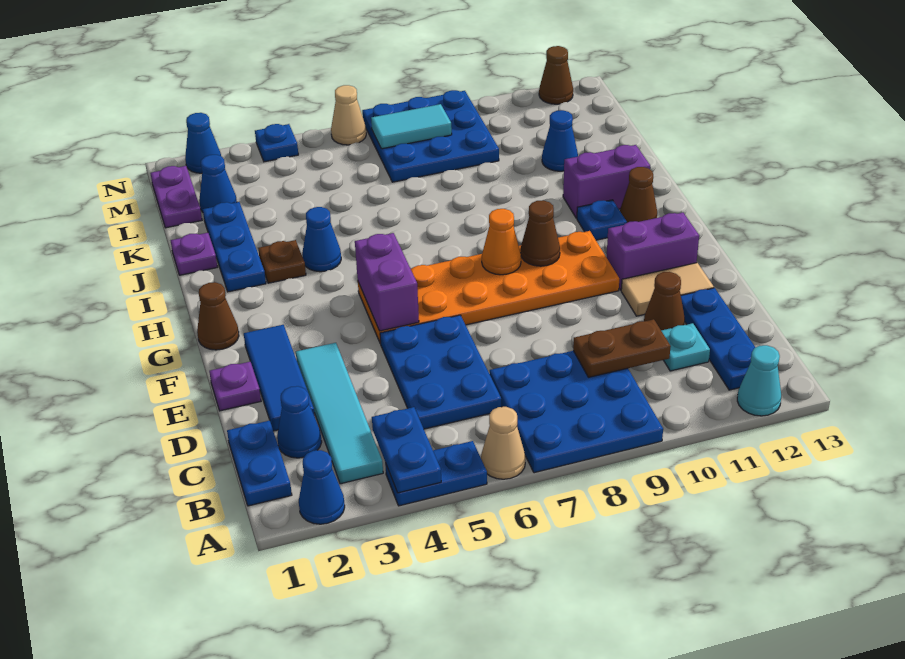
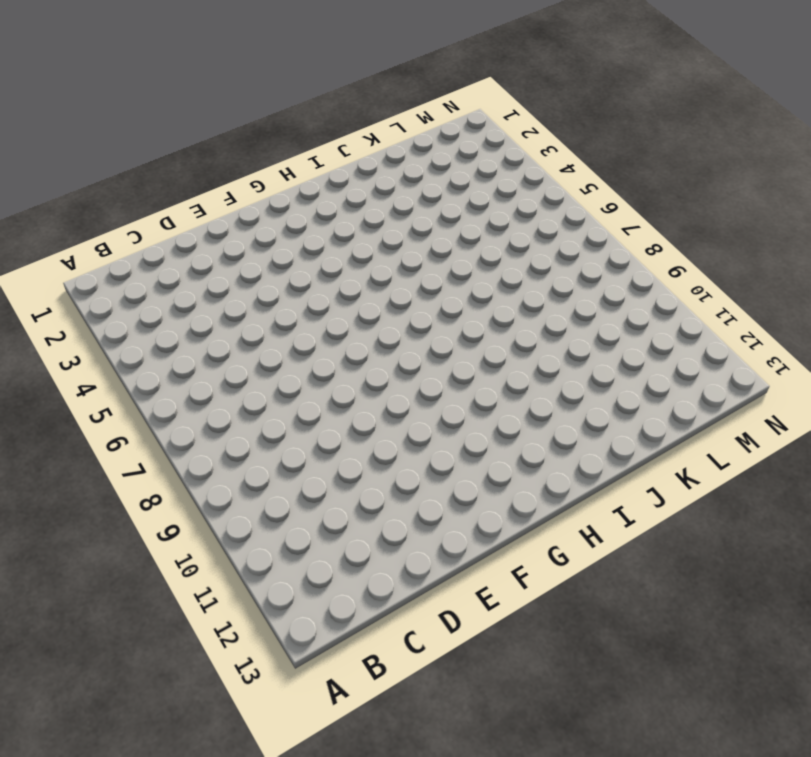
none -> blue cone A2 level 1
none -> blue plate A4:A5 level 1
none -> tan cone A6 level 1
none -> blue plate A7:C9 level 1

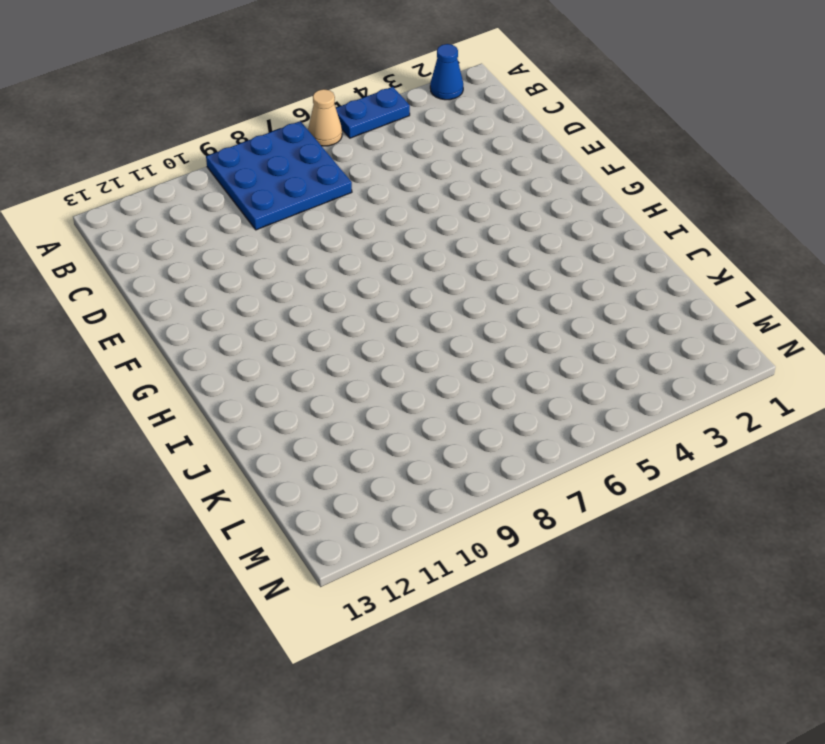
none -> cyan cone A12 level 1
none -> blue plate B1:C1 level 1
none -> cyan tile B3:E3 level 1
none -> blue plate B12:D12 level 1

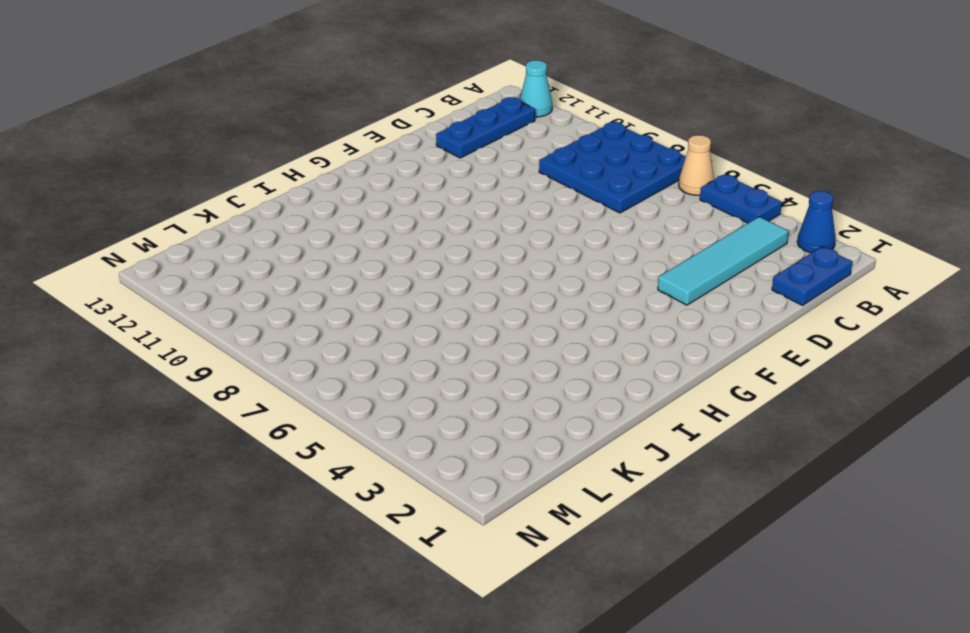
none -> blue cone C2 level 1
none -> blue plate C5:E6 level 1
none -> cyan plate C11 level 1
none -> blue tile D2:F2 level 1

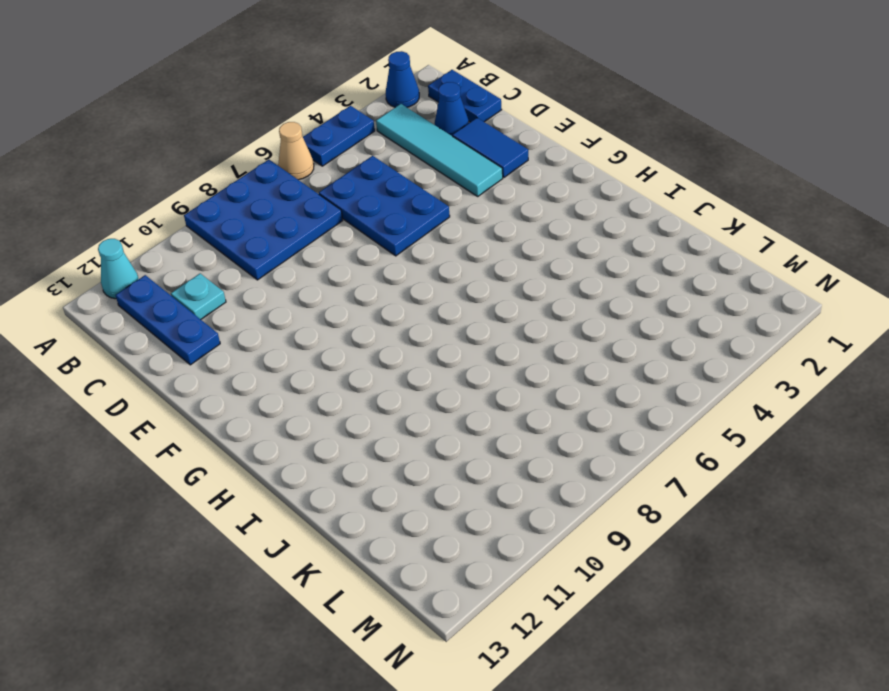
blue tile D2:E2 level 1 -> blue tile D2:F2 level 1
none -> brown cone D11 level 1
none -> purple plate E1 level 1
none -> tan tile E11:E12 level 1
none -> orange plate F5:G10 level 1

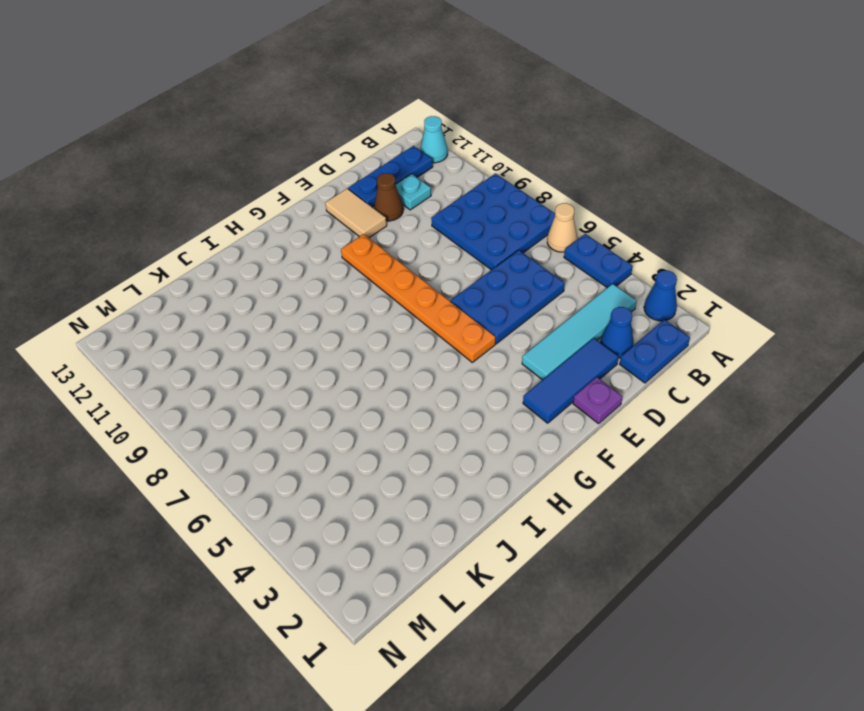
orange plate F5:F10 level 1 -> orange plate F5:G10 level 1
none -> purple brick F11:F12 level 1
none -> brown cone G1 level 1
none -> blue plate H11 level 1
none -> brown cone H12 level 1

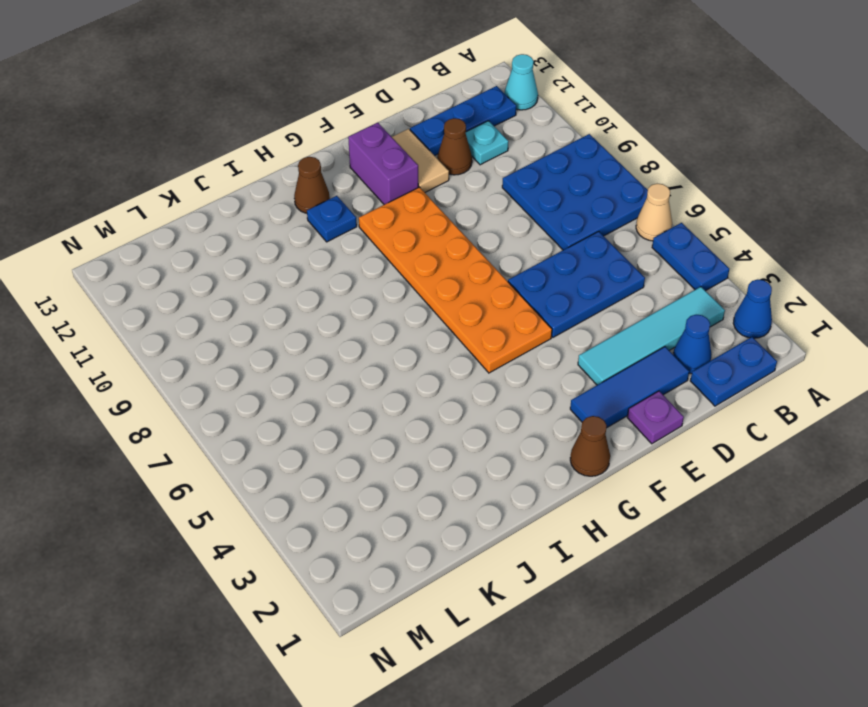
none -> blue plate I2:K2 level 1
none -> brown plate I3 level 1
none -> blue cone I4 level 1
none -> purple brick I11:I12 level 1

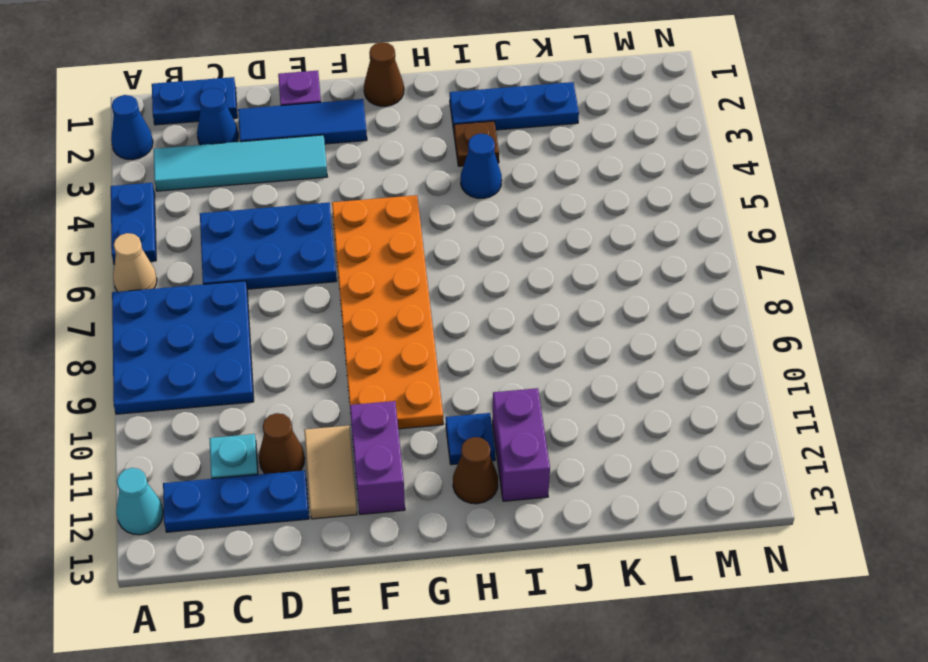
none -> purple plate J1 level 1
none -> blue cone K11 level 1
none -> purple plate L1:M1 level 1
none -> blue cone L2 level 1

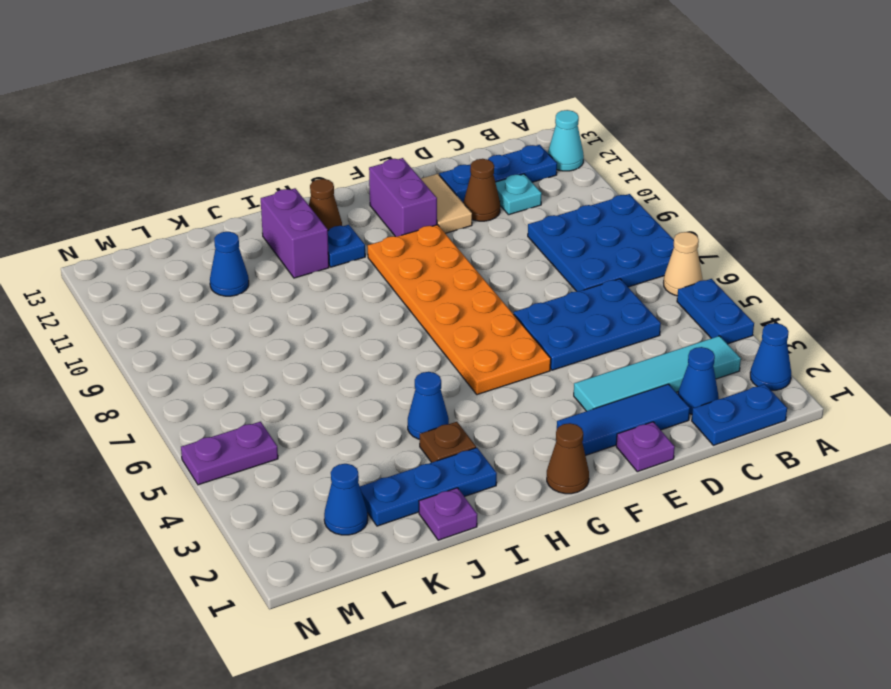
purple plate M5:N5 level 1 -> purple plate L1:M1 level 1
none -> blue plate L7:N9 level 1
none -> blue cone N2 level 1
none -> blue plate N4 level 1
none -> tan cone N6 level 1

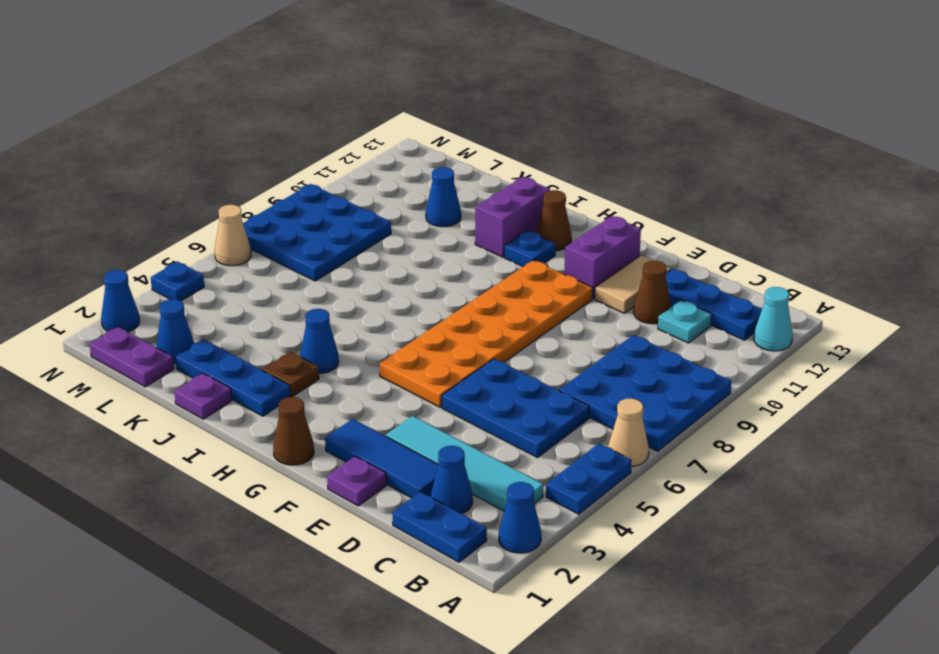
none -> brown cone N12 level 1
none -> blue plate A4:B4 level 2
none -> brown plate C9:C10 level 2
none -> purple brick F5:G5 level 2

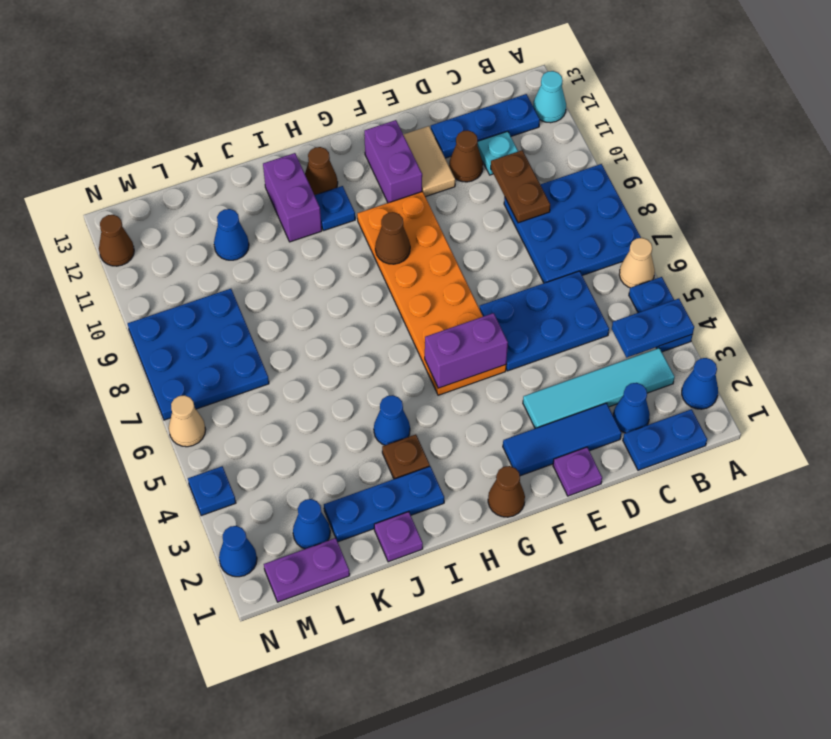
none -> orange cone G8 level 2
none -> cyan tile M7:M8 level 2

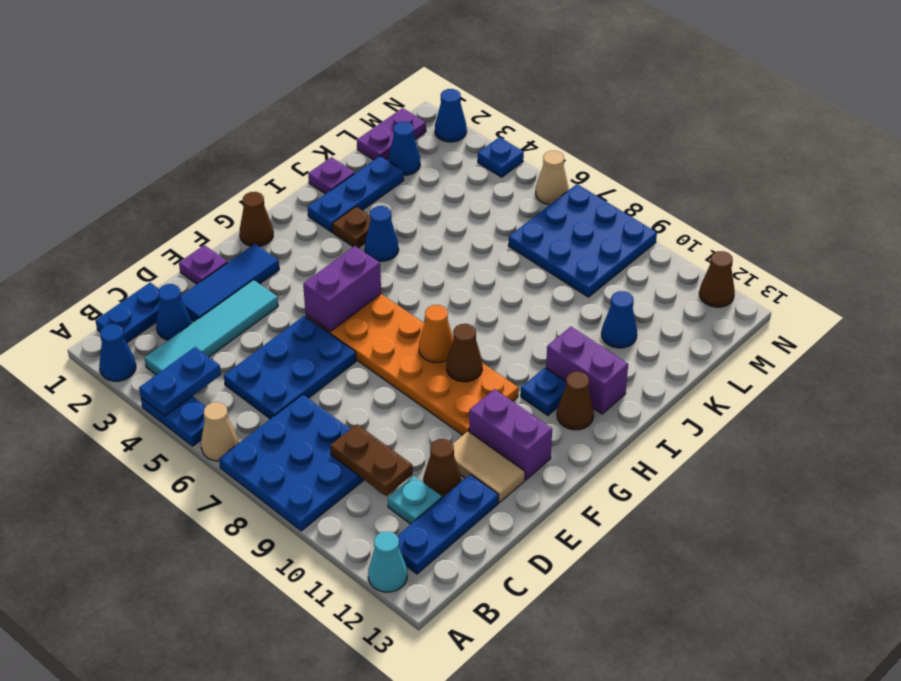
none -> cyan tile M7:M8 level 2

